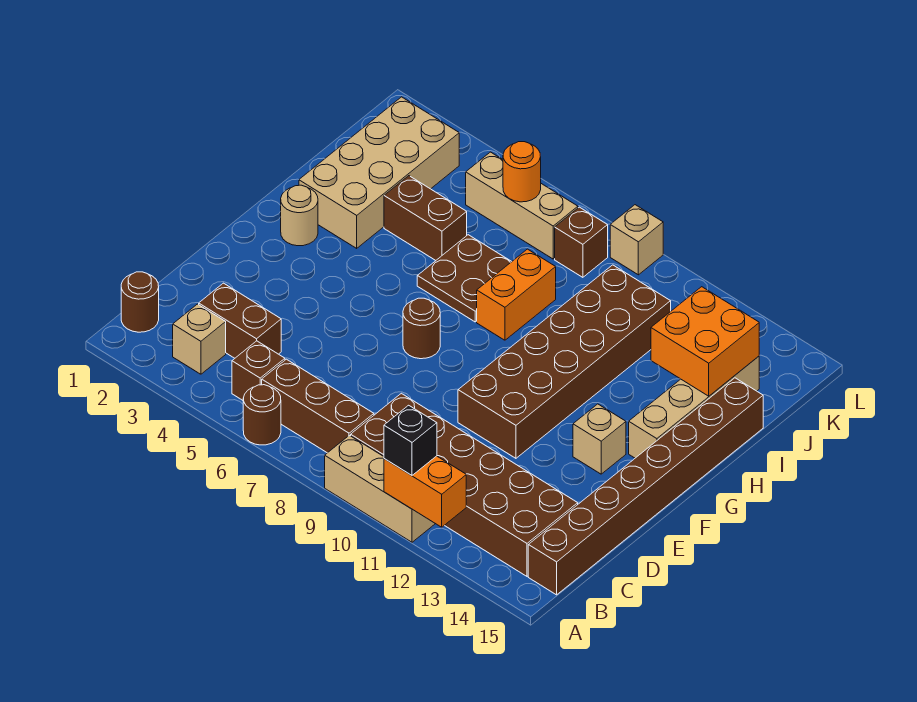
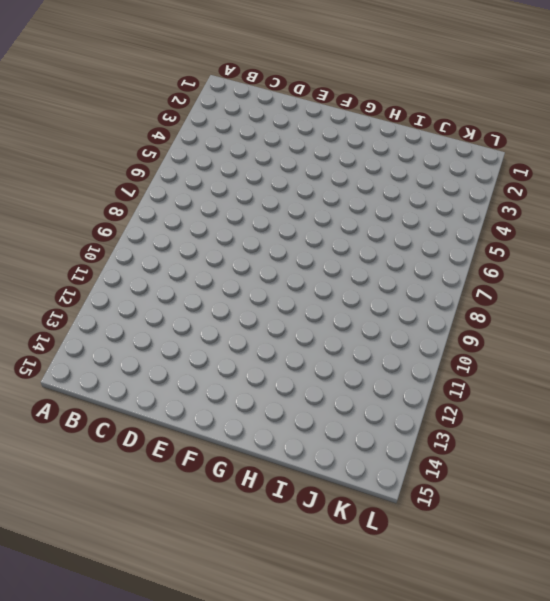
none -> brown round brick A6 level 1
none -> tan brick A9:A11 level 1
none -> brown round brick B1 level 1

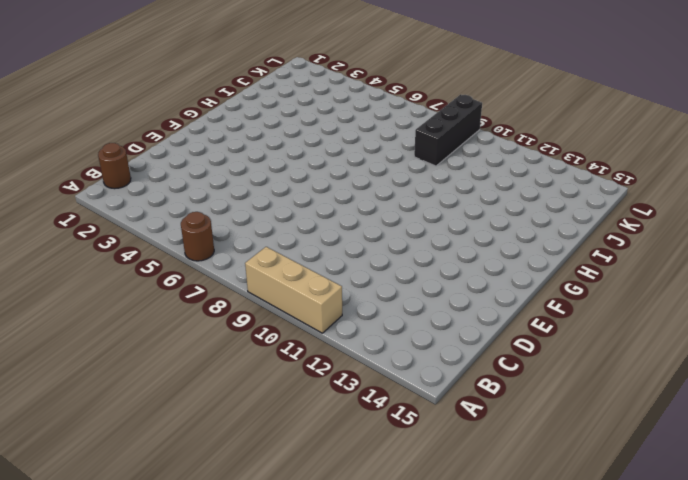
black brick J9:L9 level 1 -> tan brick L9 level 1
none -> tan brick B3 level 1
none -> brown brick B5 level 1
none -> brown brick B6:B8 level 1

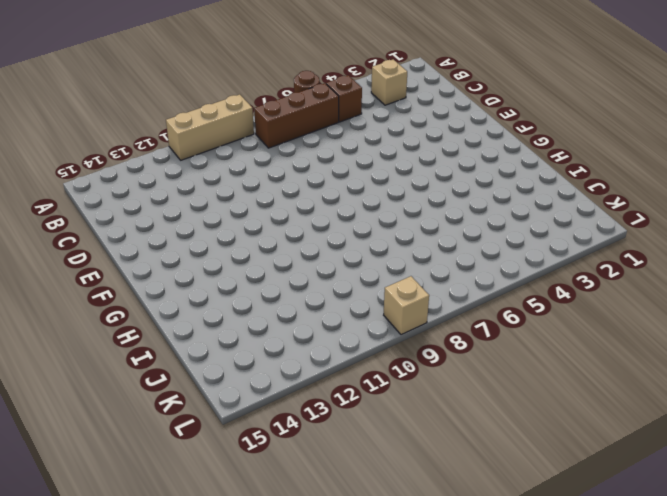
none -> brown round brick B1 level 1
none -> brown brick B9:C14 level 1
none -> brown brick B15:I15 level 1

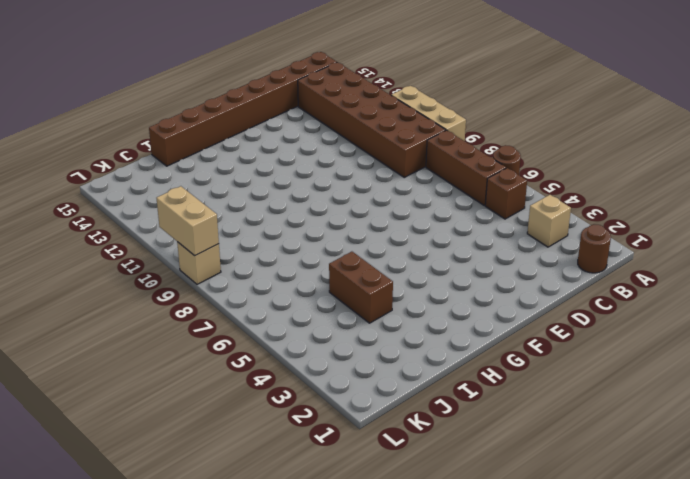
tan brick L9:L10 level 2 -> none
none -> brown brick C3:C4 level 1
none -> brown brick E10:J11 level 1
none -> brown round brick F7 level 1

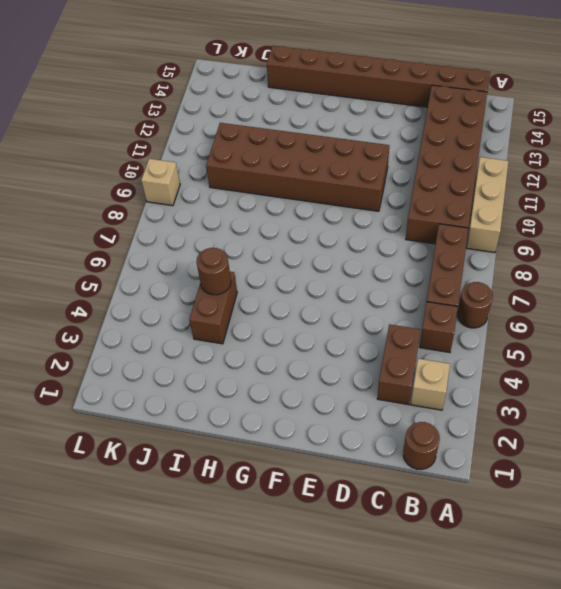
brown round brick I5 level 2 -> brown round brick F7 level 1
none -> tan brick F13 level 1
none -> tan round brick G2 level 1
none -> tan brick G14:J14 level 1

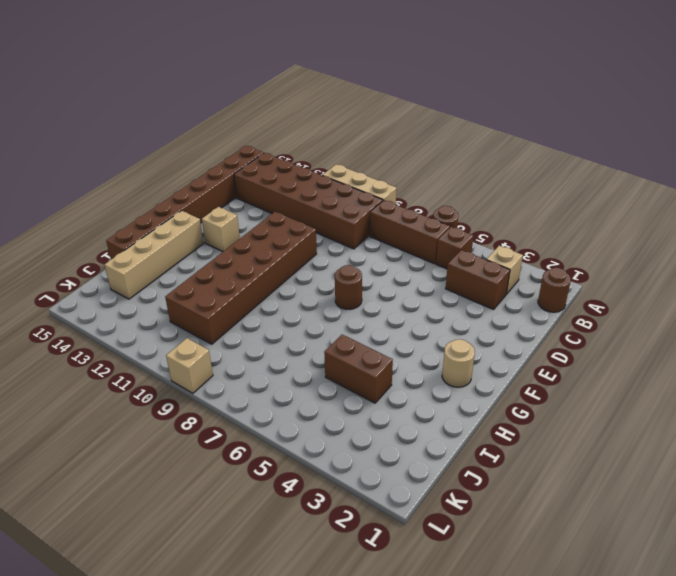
none -> tan brick H2:K3 level 1
none -> brown plate H6:I7 level 1
none -> orange brick H8:I8 level 1

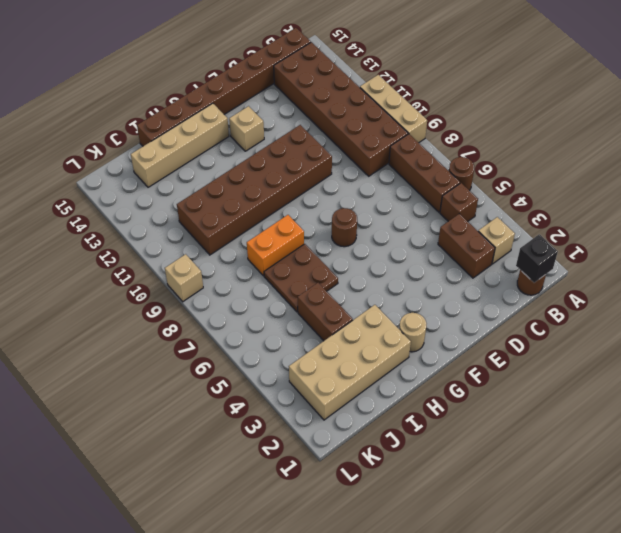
black brick B1 level 2 -> black brick A11 level 3
none -> tan brick K5:K7 level 1
none -> brown brick K8 level 1
none -> orange brick A11:A12 level 2

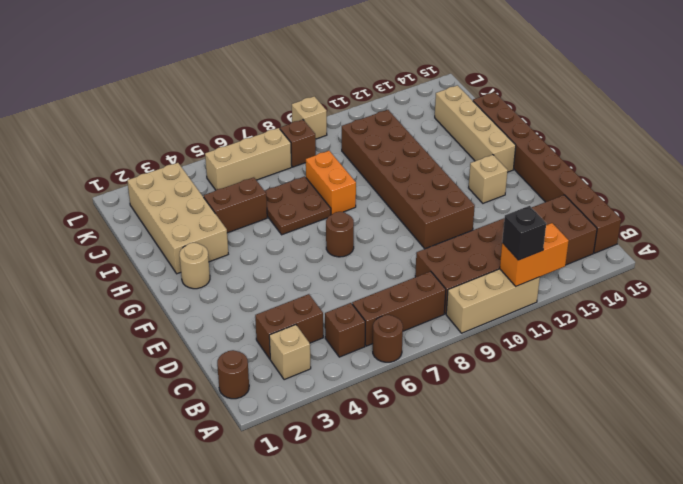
none -> orange brick I13:J14 level 2
none -> orange round brick K6 level 2

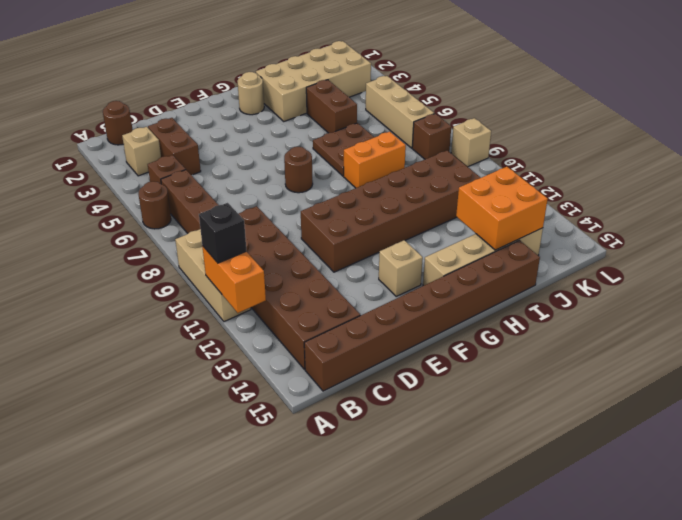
none -> orange round brick K6 level 2

